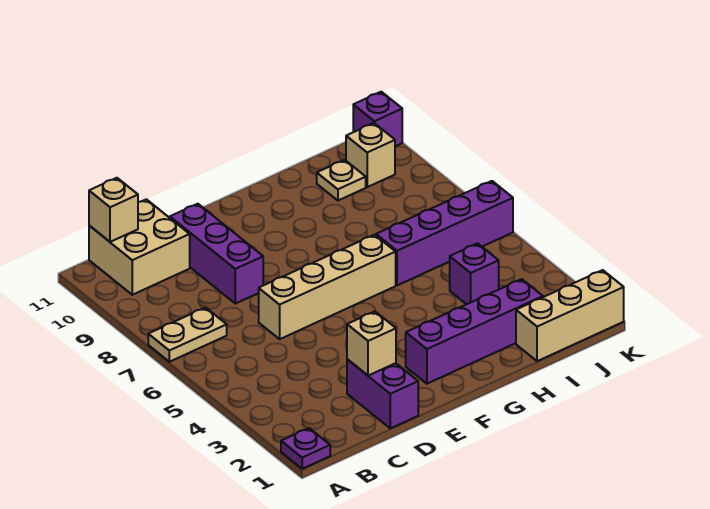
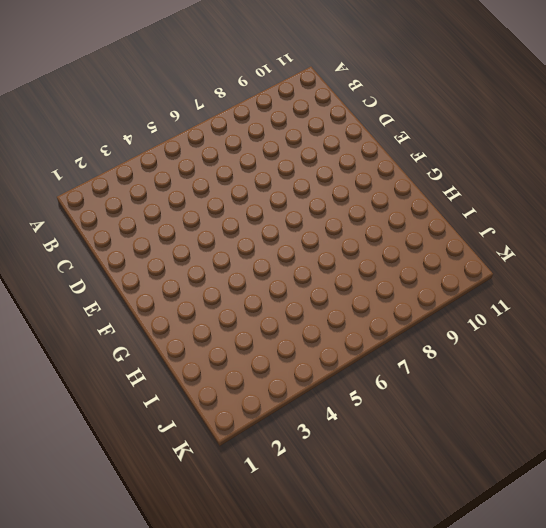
none -> purple plate A1 level 1
none -> tan plate A7:B7 level 1
none -> tan brick B10:C11 level 1

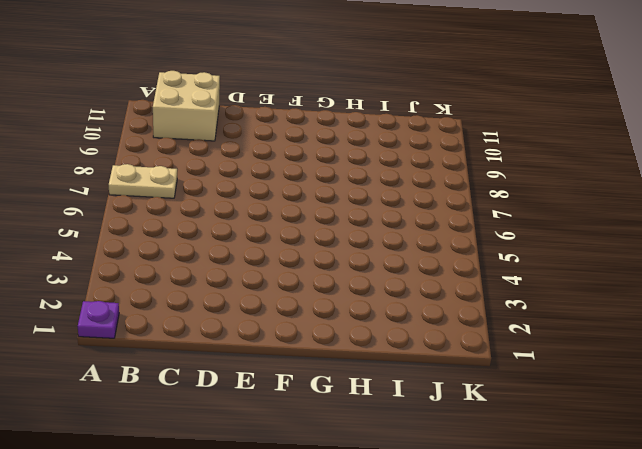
none -> purple brick D1:D2 level 1
none -> tan brick D6:G6 level 1
none -> purple brick D8:D10 level 1

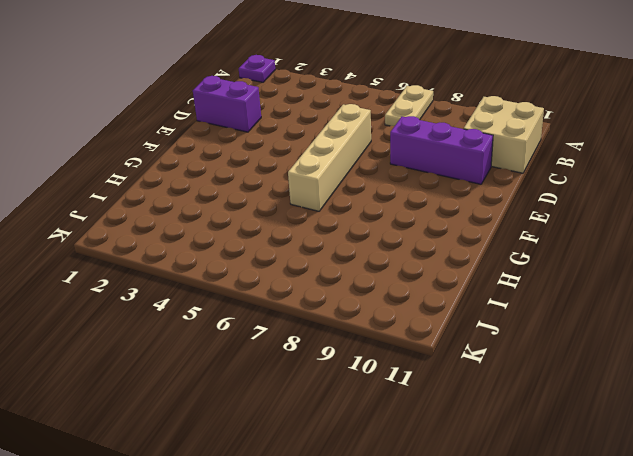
none -> purple brick F2:I2 level 1
none -> purple brick H6:K6 level 1
none -> tan brick I1:K1 level 1

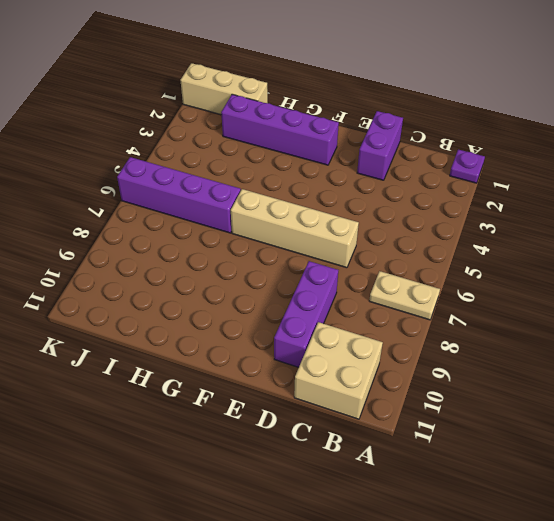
none -> purple brick I4 level 1
none -> tan plate I10 level 1
none -> tan brick J10 level 1

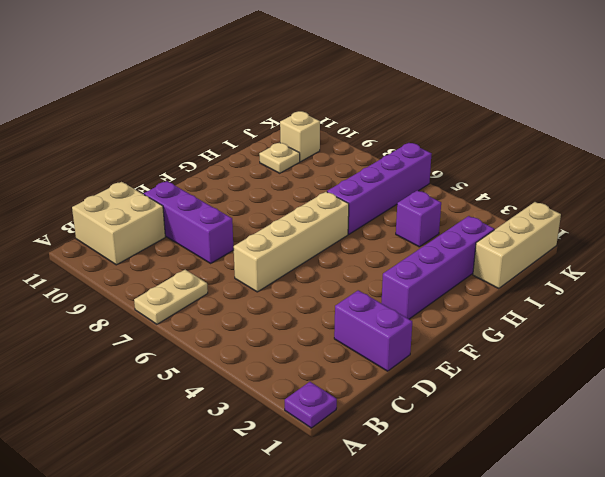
none -> purple brick K11 level 1
none -> tan brick B11 level 2
none -> tan brick D2 level 2

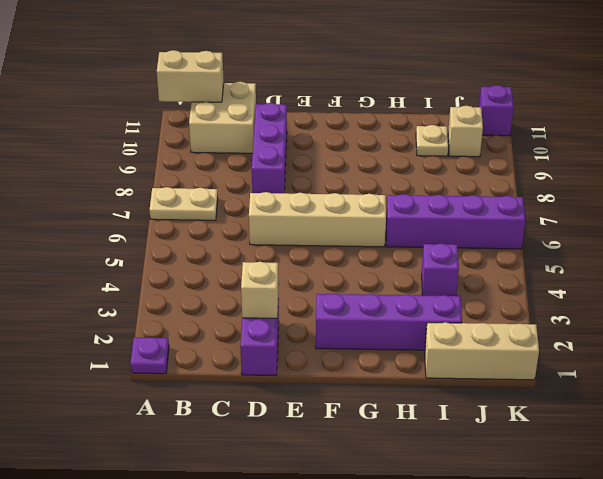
tan brick A11:B11 level 2 -> tan brick B11 level 2

